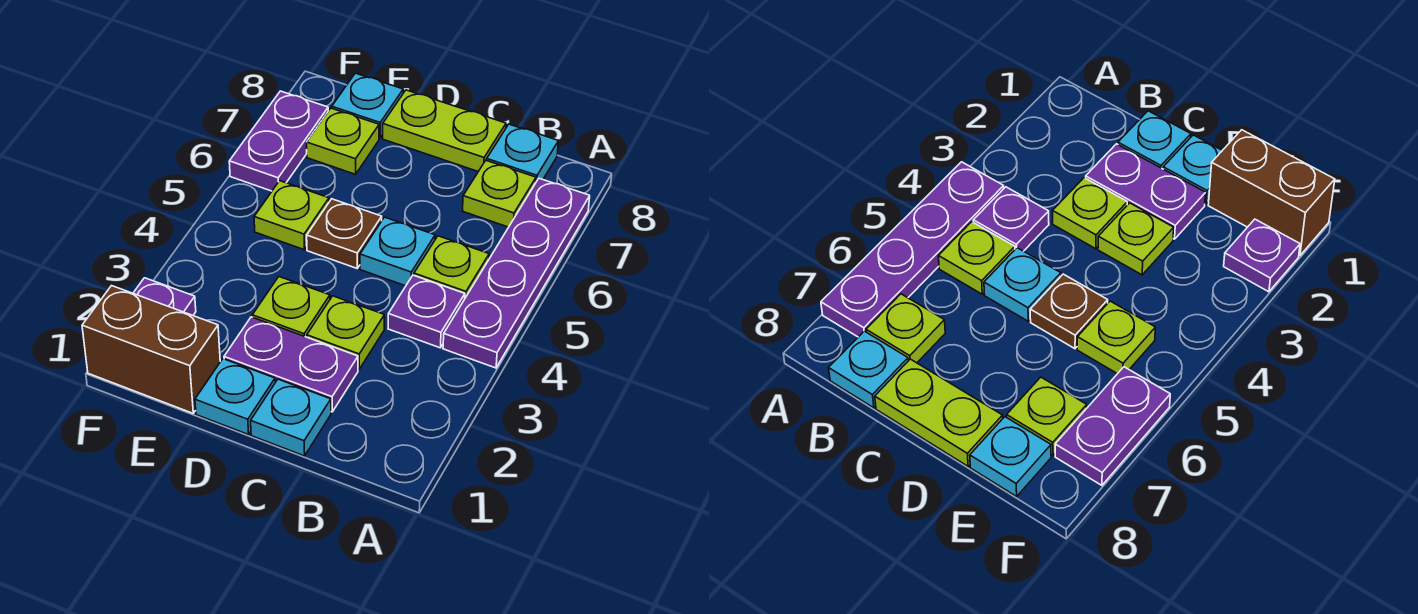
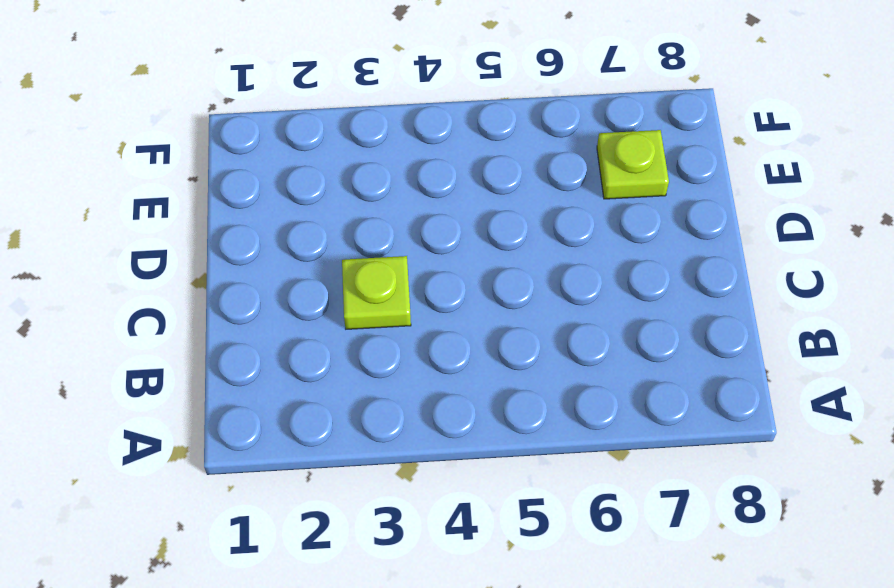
none -> purple plate A4:A7 level 1
none -> purple plate B4 level 1
none -> lime plate B5 level 1

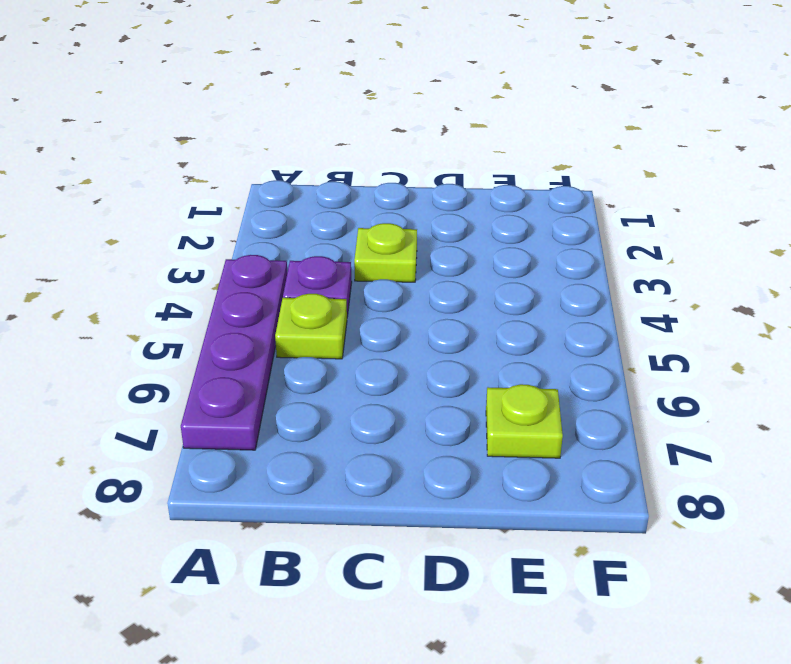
none -> lime plate B7 level 1
none -> cyan plate B8 level 1
none -> cyan plate C1 level 1

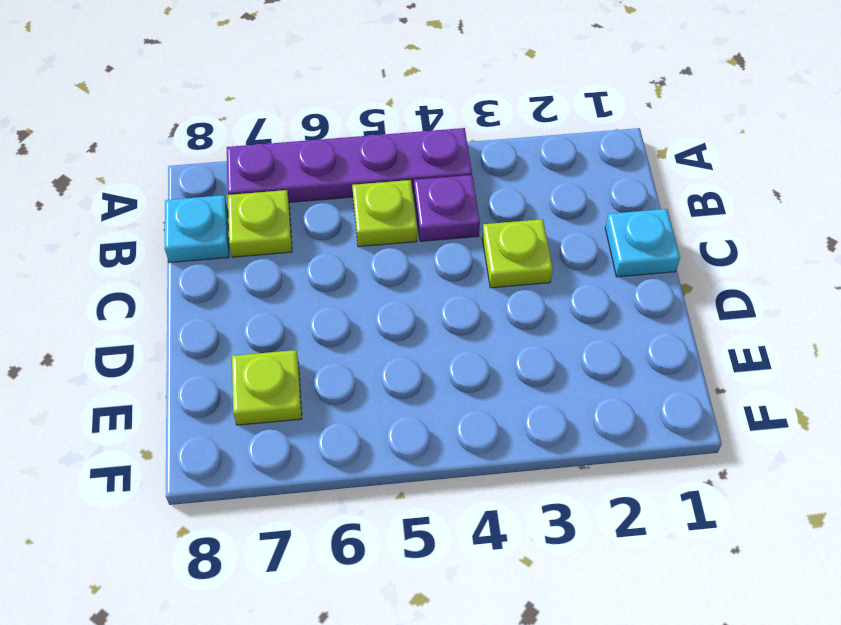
none -> purple plate C2:D2 level 1
none -> cyan plate C5 level 1
none -> lime plate C8:D8 level 1

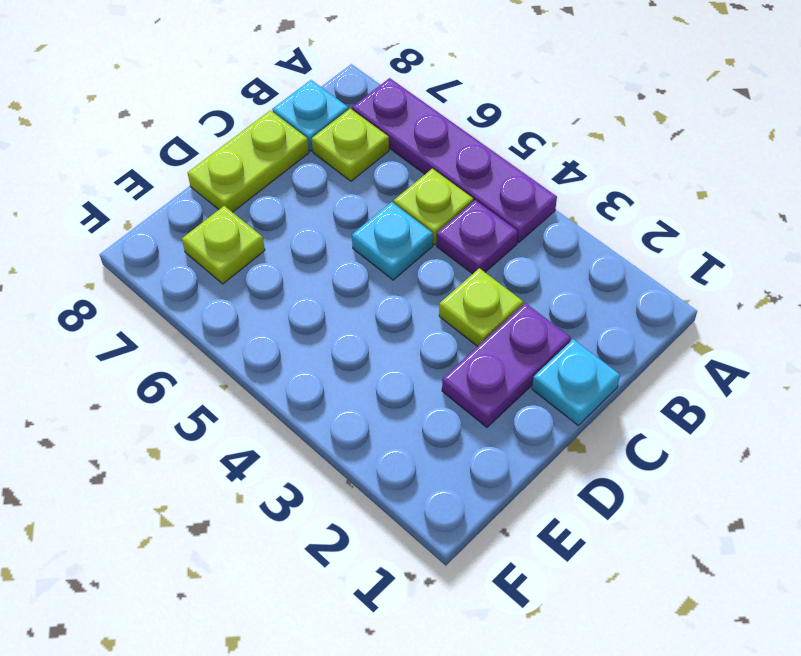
none -> cyan plate D1 level 1
none -> lime plate D3 level 1
none -> brown plate D5 level 1

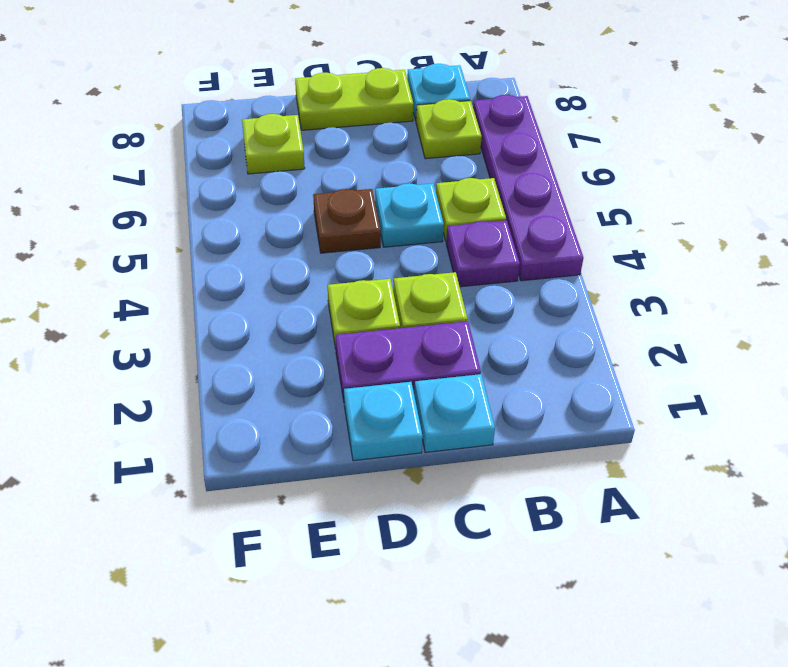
none -> brown brick E1:F1 level 1
none -> lime plate E5 level 1
none -> cyan plate E8 level 1

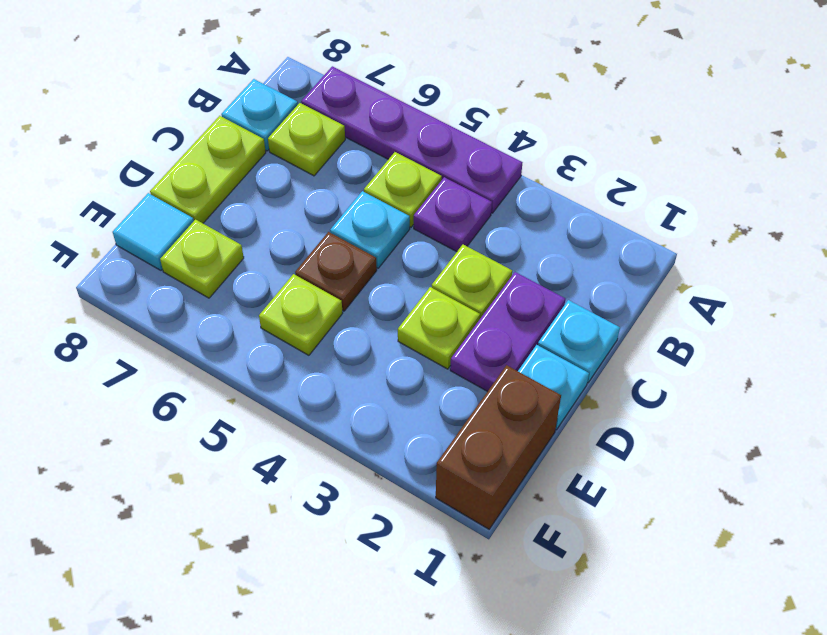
cyan tile E8 level 1 -> cyan plate E8 level 1
none -> purple plate F2 level 1
none -> purple plate F6:F7 level 1

